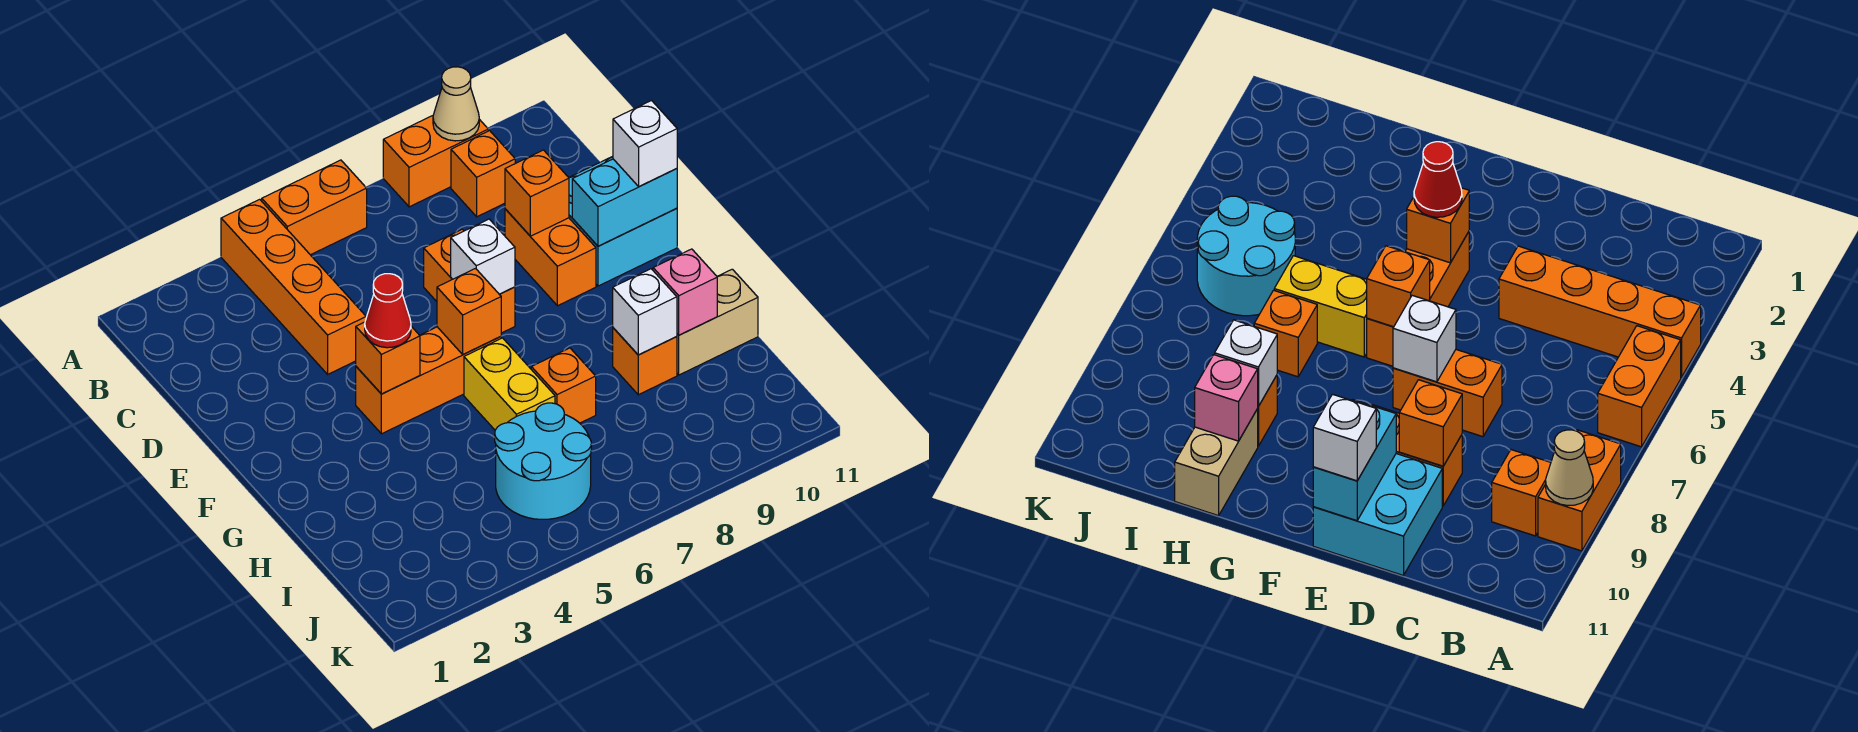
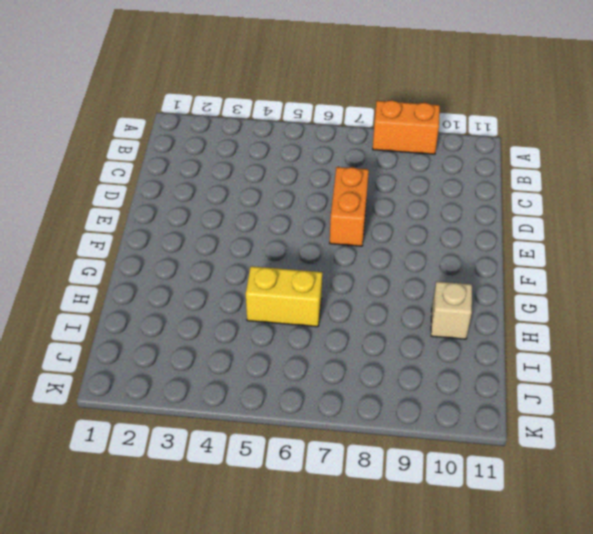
yellow brick H5:H6 level 1 -> yellow brick G6:H6 level 1
tan brick H10 level 1 -> tan brick H10:H11 level 1
none -> orange brick A4:D4 level 1
none -> orange brick A5:A6 level 1
none -> orange brick B9 level 1

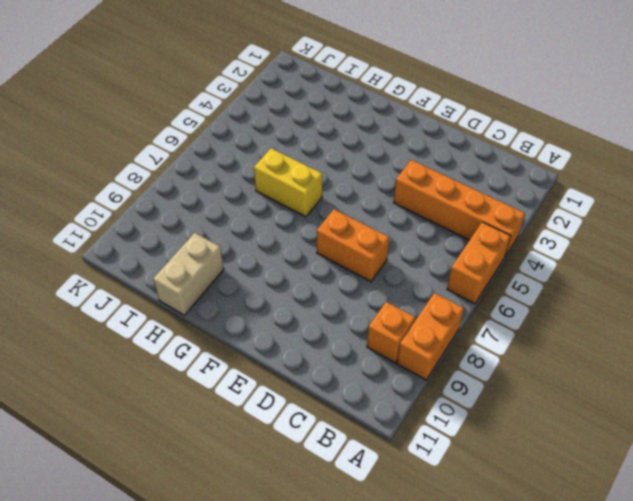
none -> orange brick D9:E9 level 1
none -> cyan brick D10:E11 level 1
none -> orange brick F4:F6 level 1

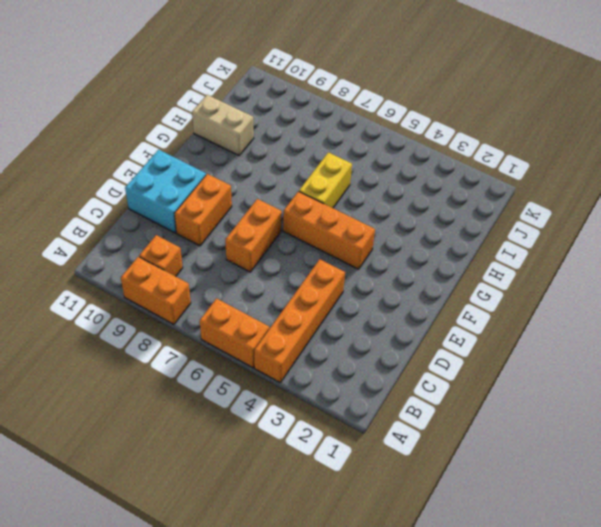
none -> orange brick H7 level 1
none -> orange brick H9 level 1
none -> cyan round brick I5:J6 level 1

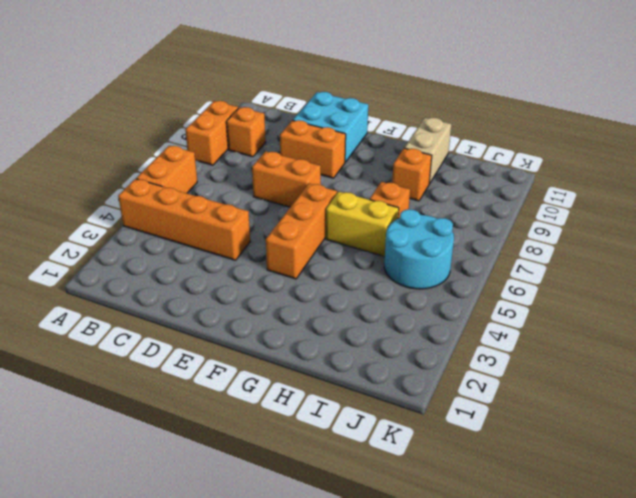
none -> tan cone A9 level 2
none -> orange brick D9 level 2
none -> white brick E7 level 2

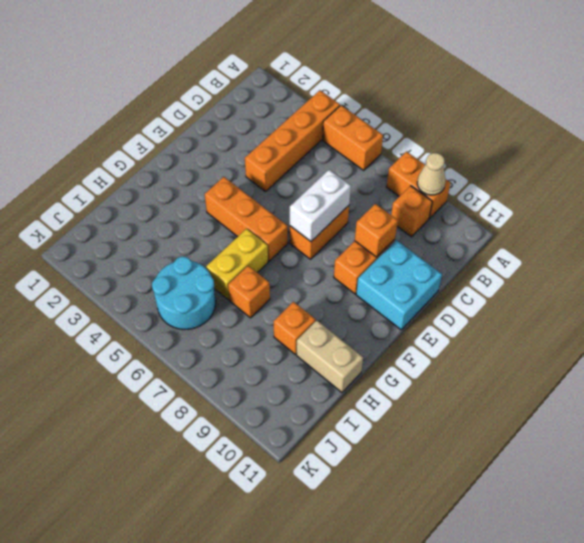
white brick D7:E7 level 2 -> white brick E7 level 2
none -> cyan brick E10:E11 level 2
none -> orange brick F4 level 2
none -> orange brick F6 level 2

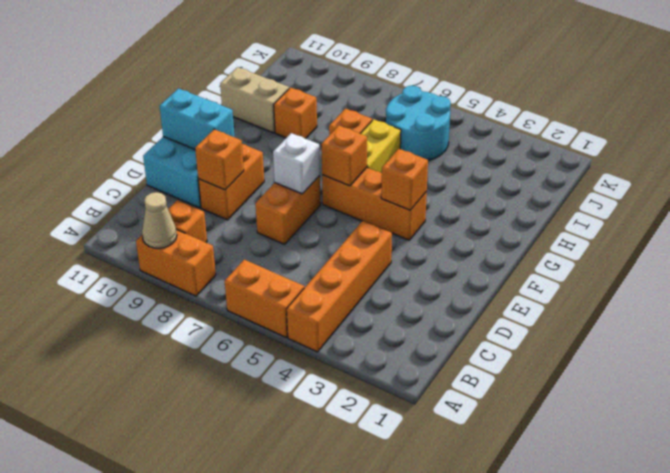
none -> white brick H9 level 2
none -> pink brick H10 level 2
none -> white brick E11 level 3

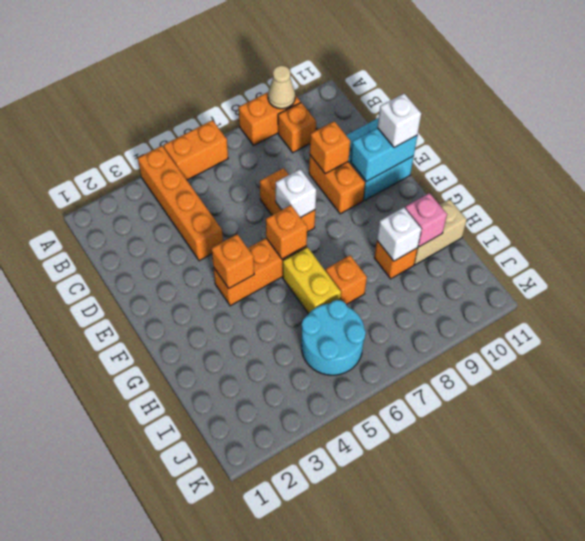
none -> red cone F4 level 3

